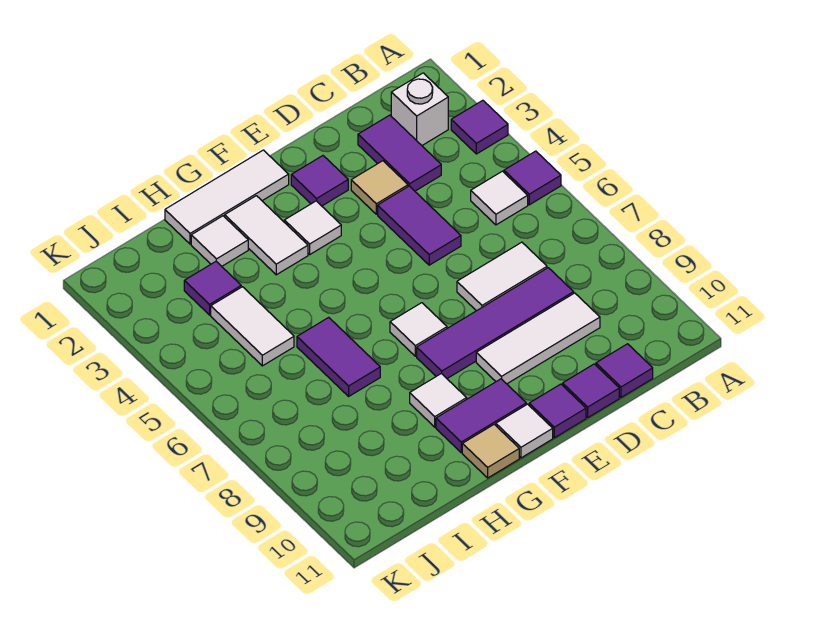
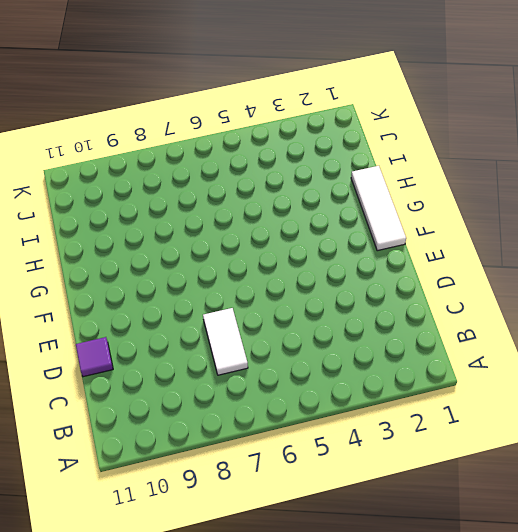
none -> purple tile A3 level 1
none -> purple tile A5 level 1
none -> white brick B2 level 1

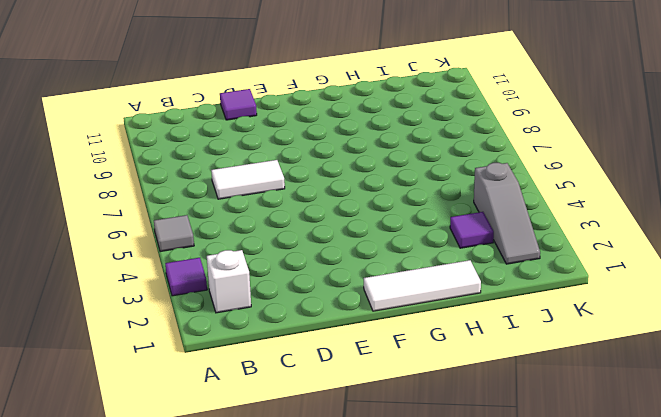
grey tile A5 level 1 -> purple tile A5 level 1
grey slope J2:J4 level 1 top 4 -> none
none -> white tile B5 level 1
none -> purple tile C2:C3 level 1
none -> purple tile C8:F8 level 1

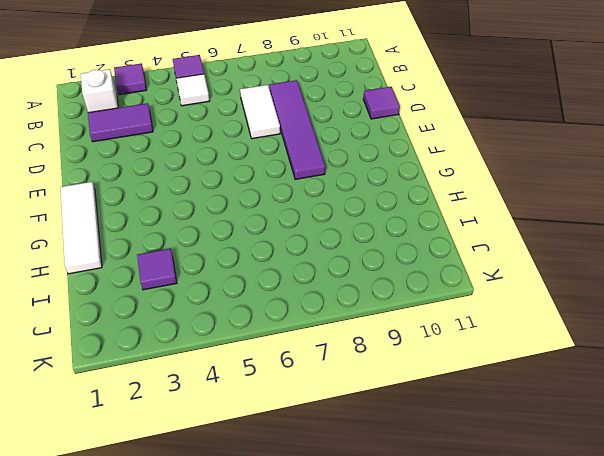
none -> white tile C9:E9 level 1
none -> purple tile C11 level 1
none -> tan tile D3 level 1

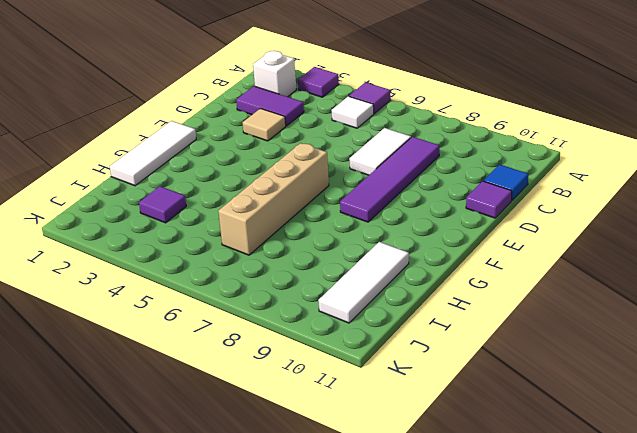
blue tile C11 level 1 -> purple tile C11 level 1
tan brick F6:I6 level 1 -> purple tile H6:H7 level 1
white tile H10:J10 level 1 -> white tile C9:E9 level 1
none -> purple tile D4:D5 level 1
none -> purple tile E2 level 1
none -> purple tile E11 level 1

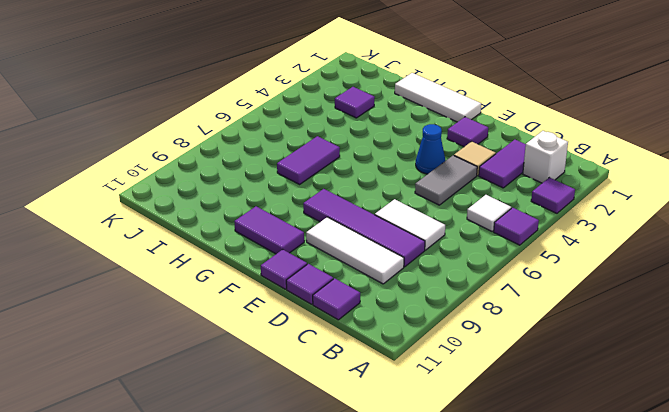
grey tile D4:D5 level 1 -> purple tile D4:D5 level 1
blue cone E4 level 1 -> none
none -> white tile F3 level 1
none -> white tile F7 level 1
none -> white tile F11 level 1

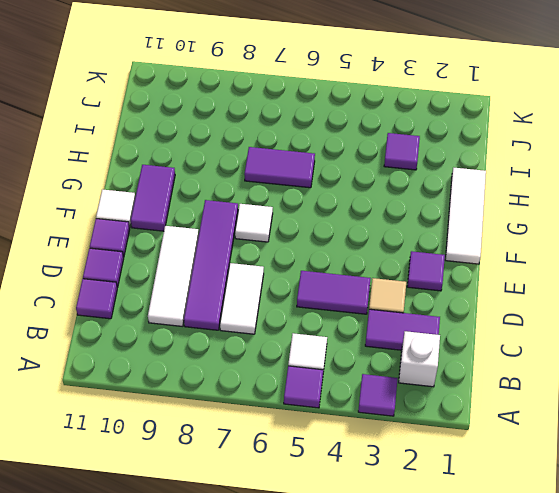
none -> white tile F3 level 1
none -> white tile G2:G3 level 1
none -> white tile G9 level 1

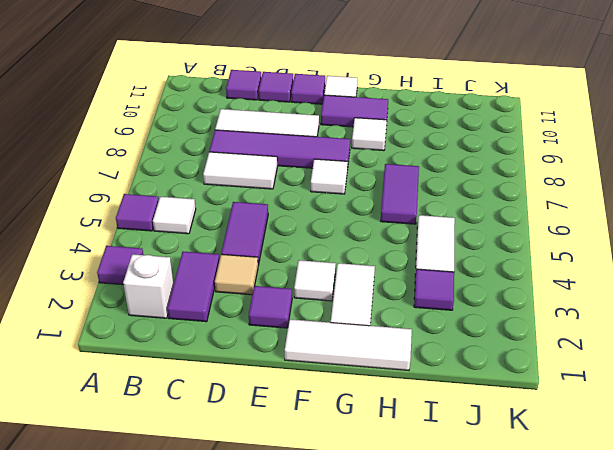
none -> tan tile G11 level 1
none -> white tile H2 level 1

